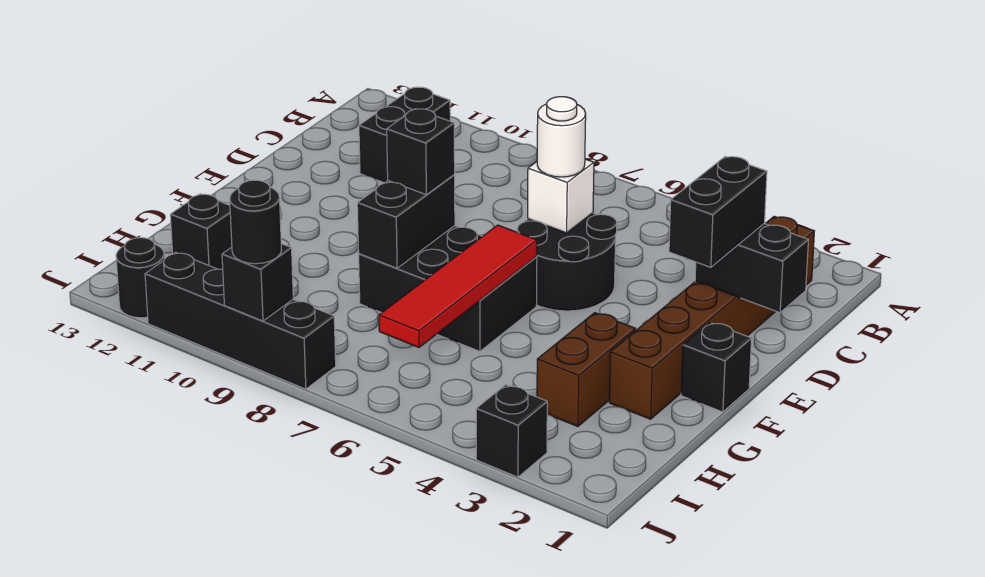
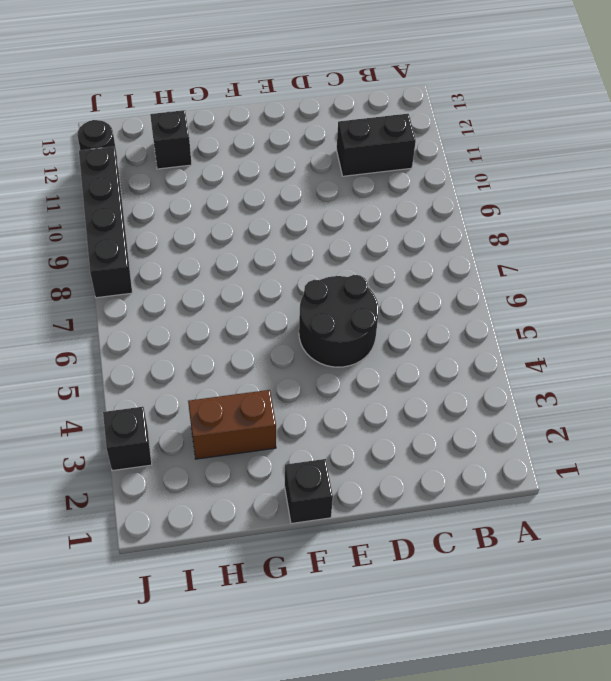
none -> brown brick B2:G2 level 1
none -> black brick F6:G8 level 1
none -> black brick D1:D2 level 2

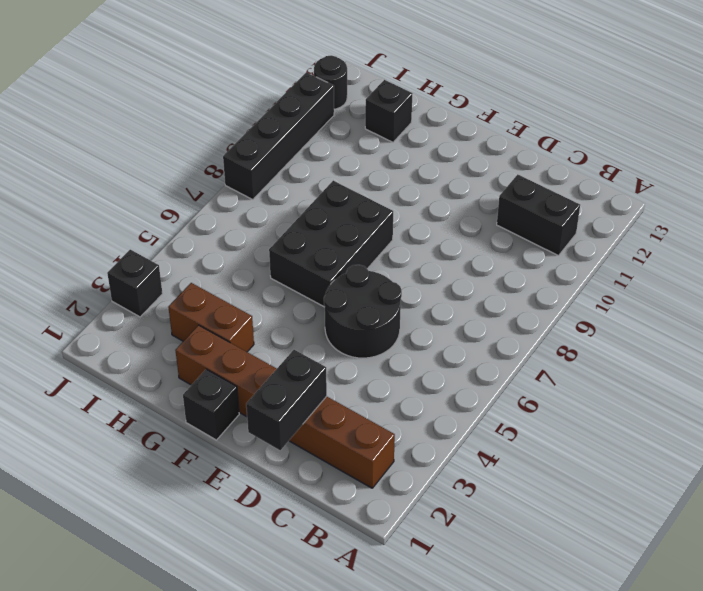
none -> white brick D6 level 2
none -> red tile F6:I6 level 2
none -> black brick F8:G8 level 2

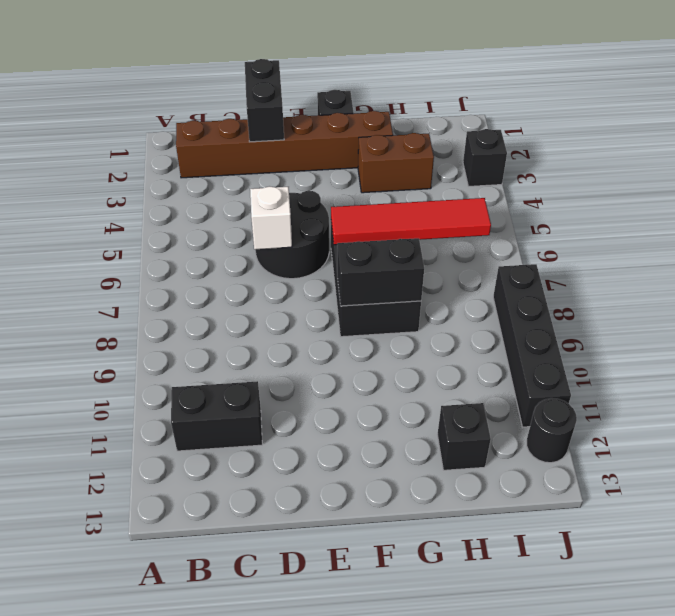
none -> black brick J9 level 2
none -> black brick D2:E2 level 3
none -> white round brick D6 level 3

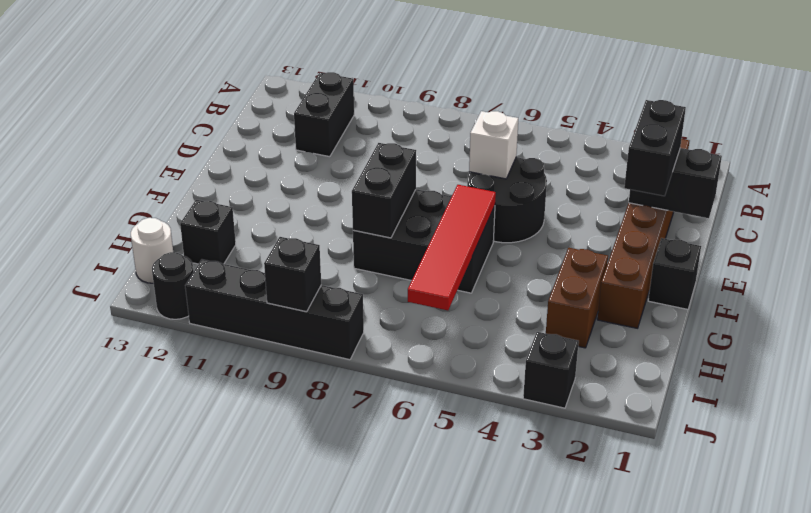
white round brick I13 level 1 -> white round brick D6 level 3
none -> black brick F8 level 3
none -> black round brick J9 level 3

